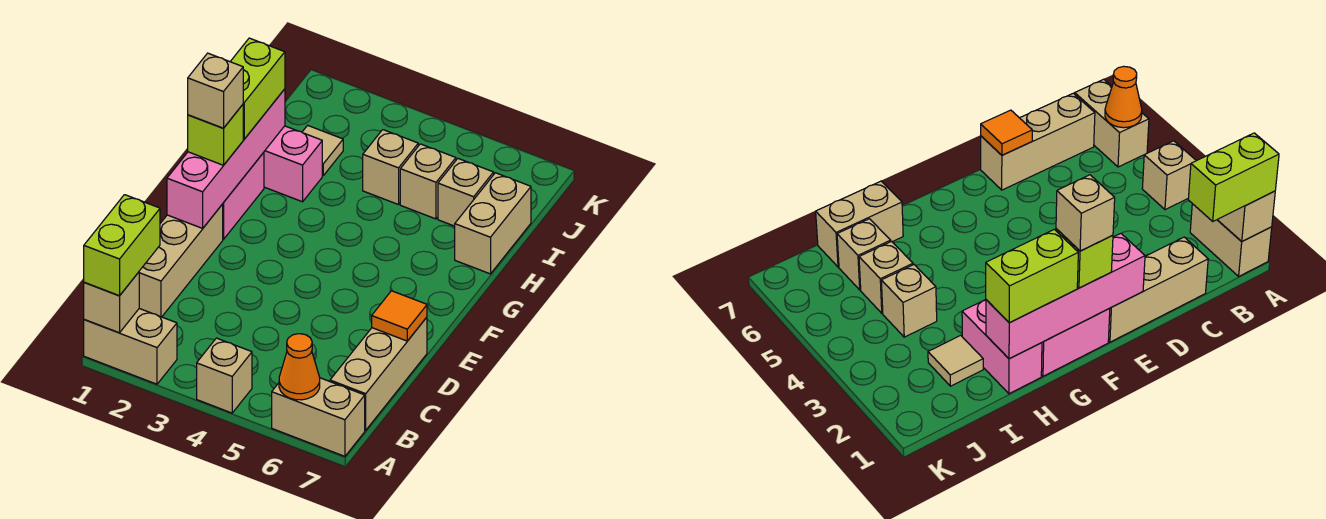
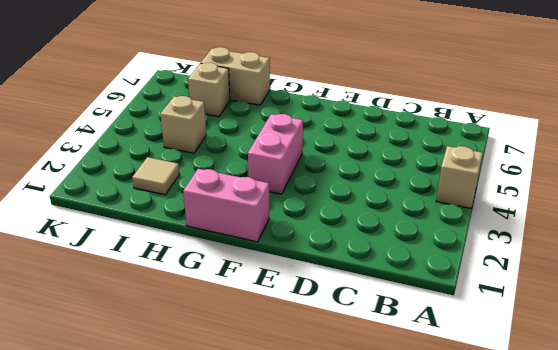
pink brick F3:F4 level 1 -> pink brick H1:H2 level 1
none -> tan brick A1:A2 level 1
none -> tan brick A6:A7 level 1
none -> tan brick B7:D7 level 1

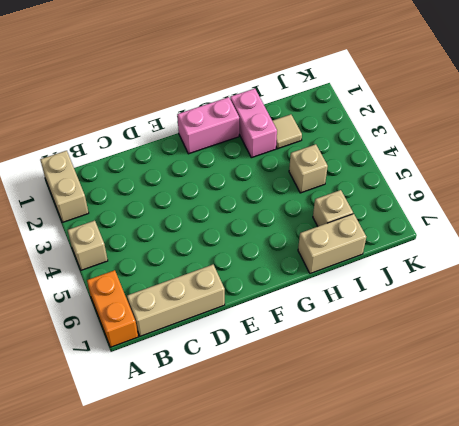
orange brick A6:A7 level 1 -> tan brick A6:A7 level 1
none -> tan brick C1:E1 level 1
none -> tan brick I5 level 1
none -> tan brick A1 level 2

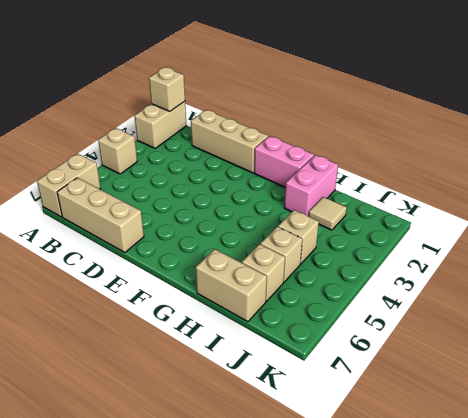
none -> orange cone A6 level 2
none -> orange tile D7 level 2
none -> pink brick E1:H1 level 2

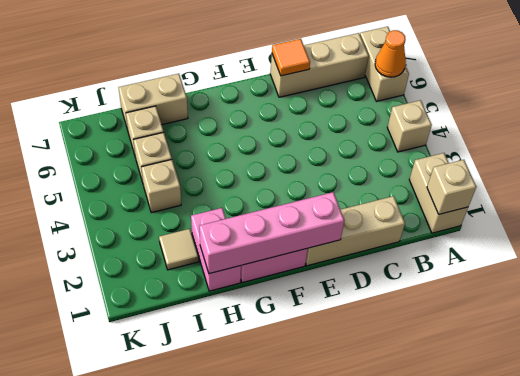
none -> lime brick A1:B1 level 3
none -> lime brick F1 level 3
none -> lime brick G1:H1 level 3

